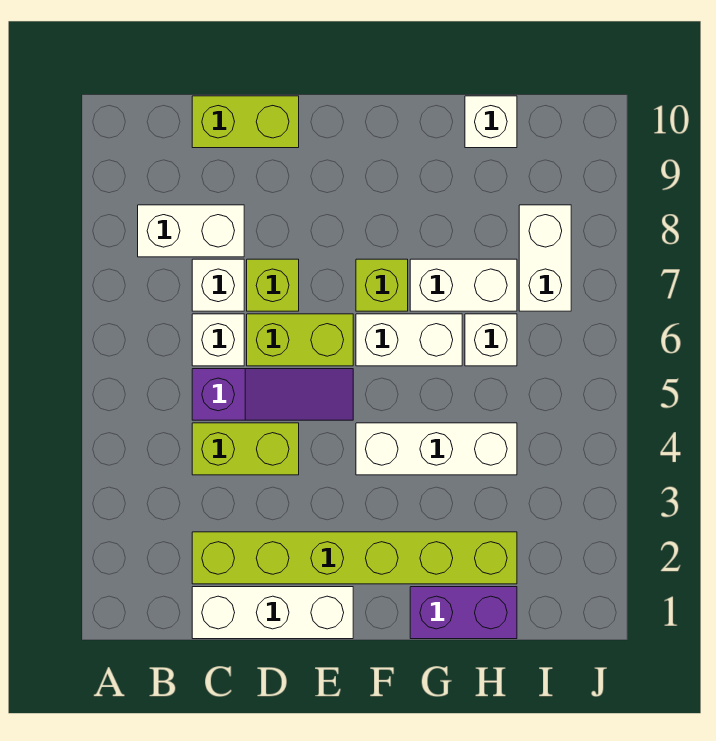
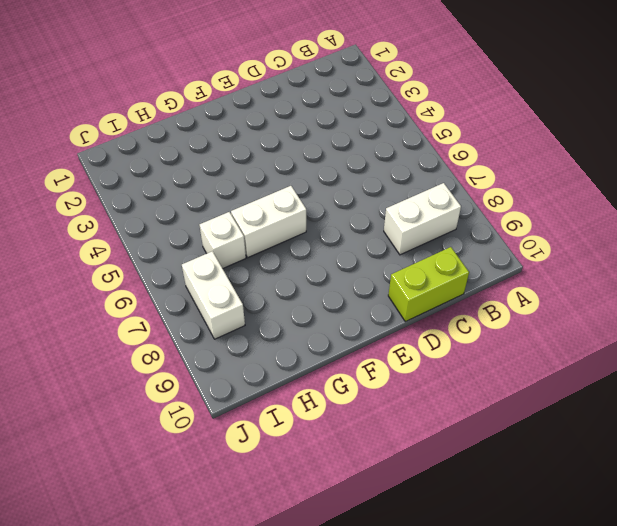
none -> white brick C1:E1 level 1
none -> lime brick C2:H2 level 1
none -> lime brick C4:D4 level 1

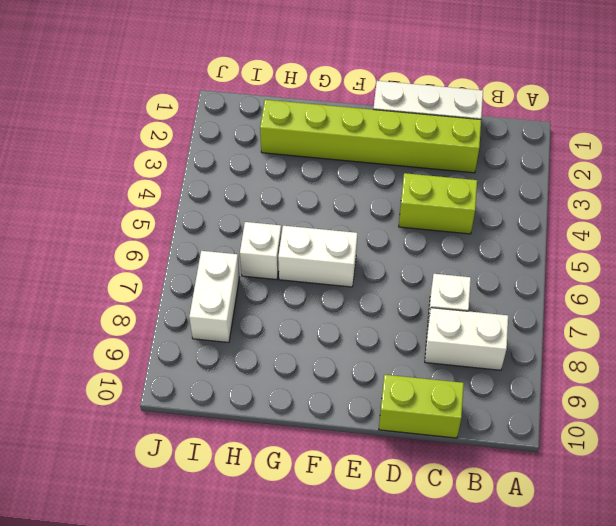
none -> purple slope C5:E5 level 1 top C
none -> white brick C6 level 1
none -> lime brick D6:E6 level 1

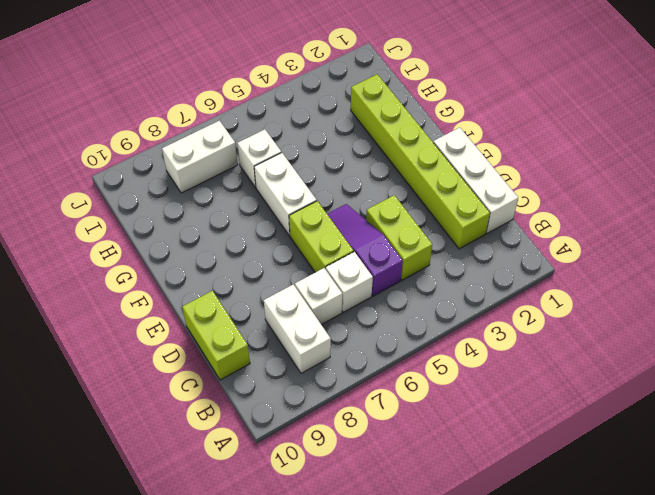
none -> lime brick D7 level 1
none -> white brick F4:H4 level 1
none -> lime brick F7 level 1

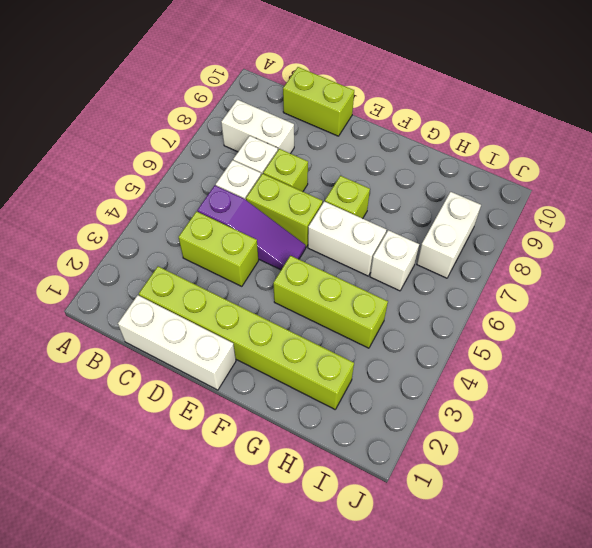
lime brick F4:H4 level 1 -> white brick F4:H4 level 1
none -> purple brick G1:H1 level 1
none -> white brick G7:H7 level 1
none -> white brick H10 level 1

